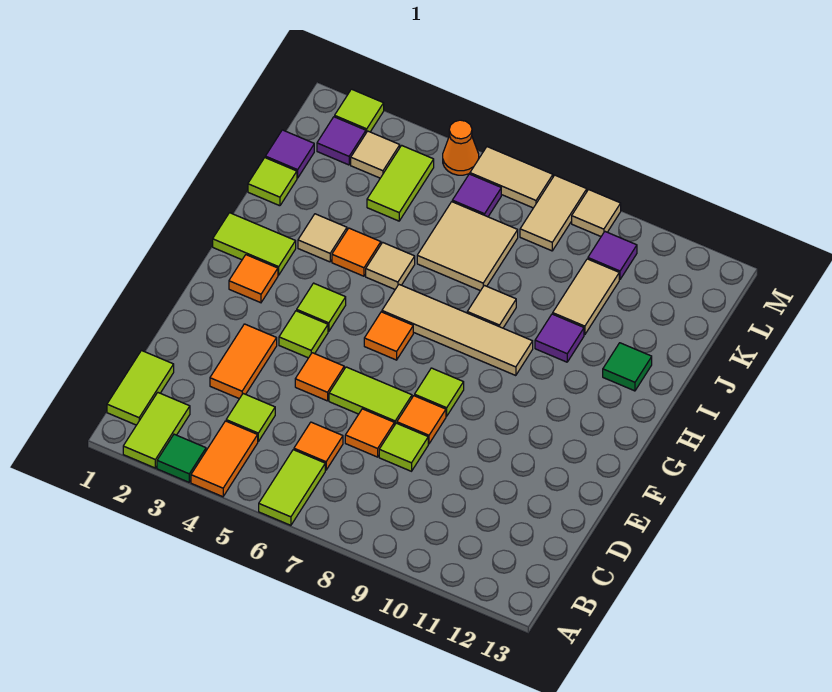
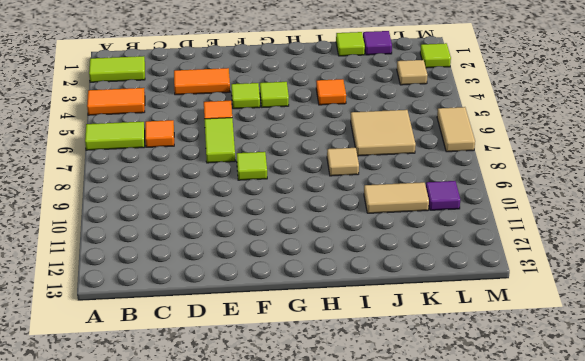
none -> green tile A3 level 1
none -> lime tile B1:C1 level 1
none -> lime tile C4 level 1
none -> orange tile D7 level 1

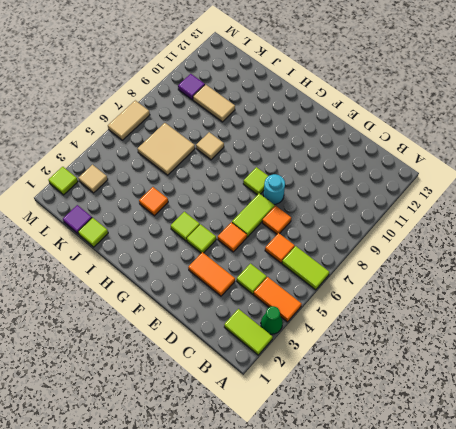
green cone A3 level 1 -> green tile A3 level 1
cyan round brick E8 level 1 -> orange tile E8 level 1
none -> lime tile B1:C1 level 1
none -> lime tile D8 level 1
none -> orange tile G2 level 1
none -> orange tile G6 level 1

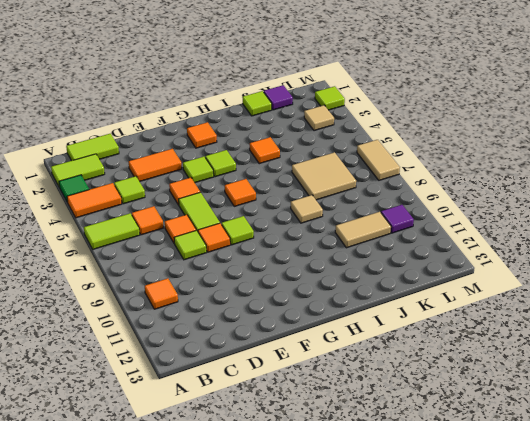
orange tile B10 level 1 -> none
none -> lime tile H1:H2 level 1
none -> tan tile H6:H9 level 1
none -> tan tile I3 level 1
none -> tan tile I5 level 1

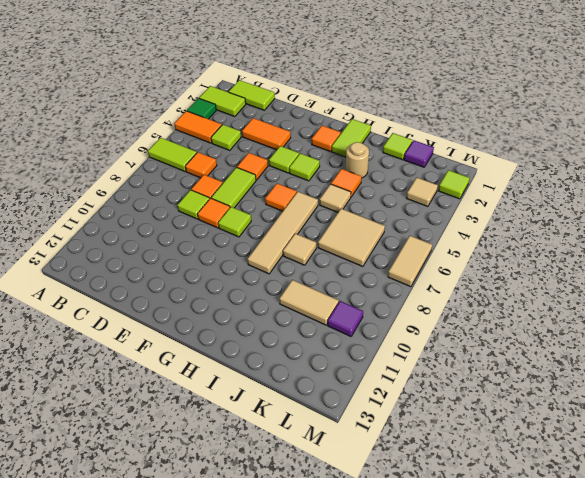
tan round brick I3 level 1 -> tan tile I3 level 1
none -> purple tile I10 level 1
none -> green tile I12 level 1
none -> lime tile K4:L4 level 1
none -> purple tile L2 level 1

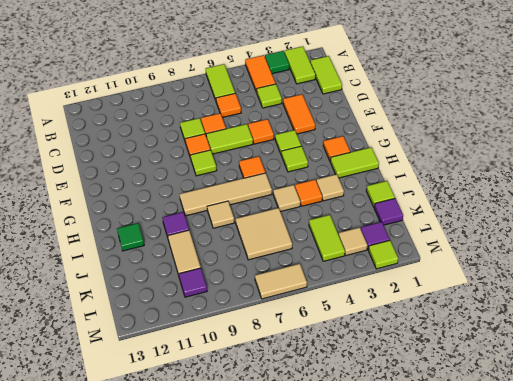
none -> purple tile L6 level 1
none -> tan tile L8:M8 level 1
none -> orange cone M5 level 1
none -> tan tile M9 level 1

